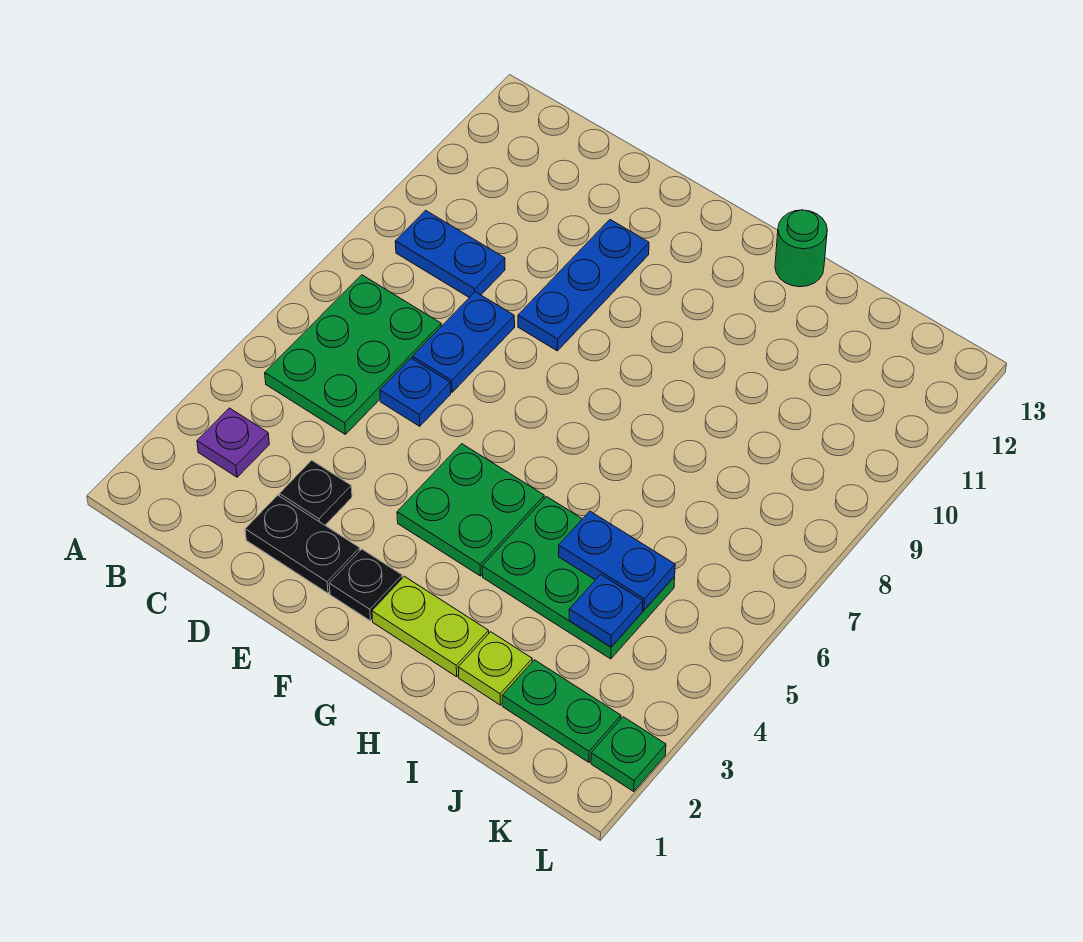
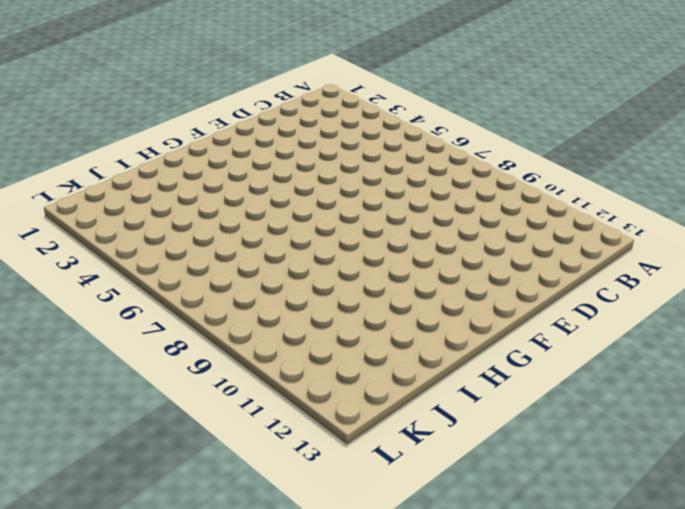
none -> purple plate B3 level 1
none -> green plate B5:C7 level 1
none -> blue plate B9:C9 level 1

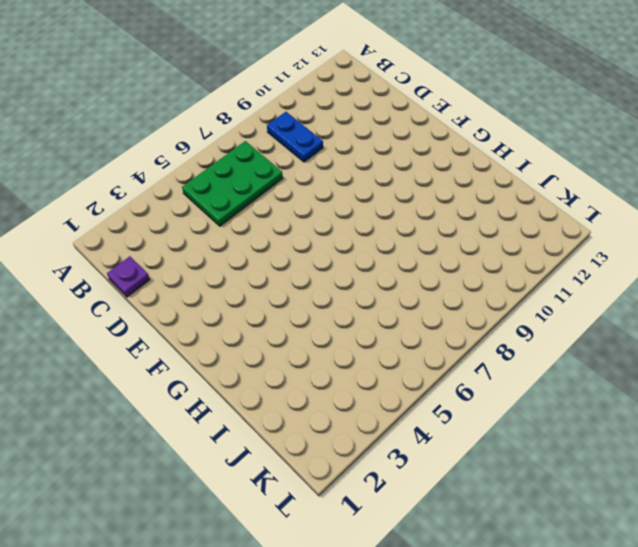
purple plate C1 level 1 -> purple plate B3 level 1
none -> black plate D2:E2 level 1
none -> black plate D3 level 1
none -> blue plate D6 level 1

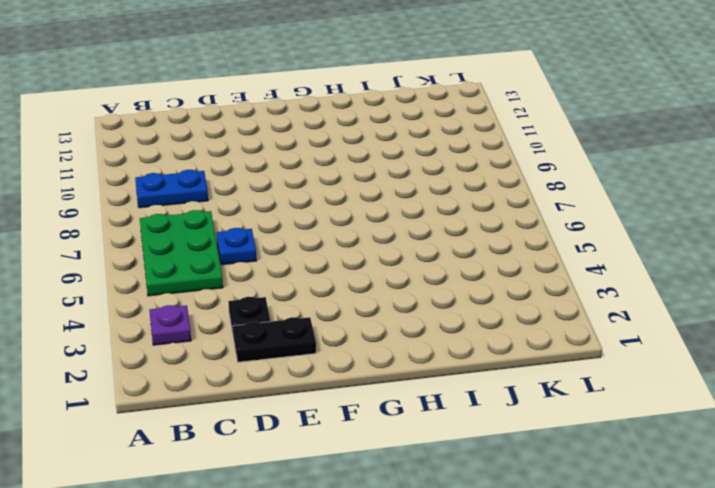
none -> blue plate D7:D8 level 1
none -> blue plate E9:E11 level 1
none -> black plate F2 level 1

